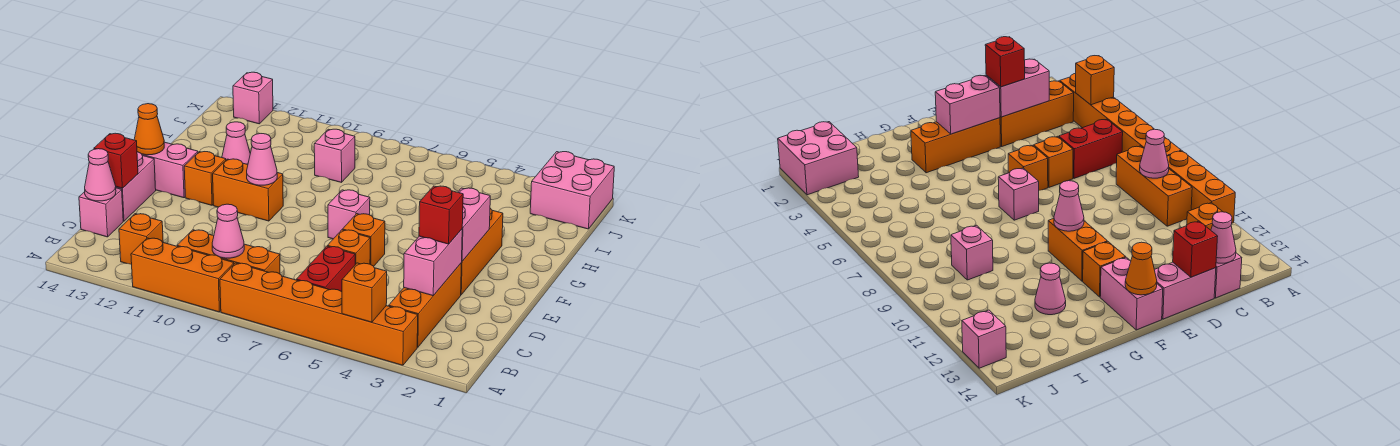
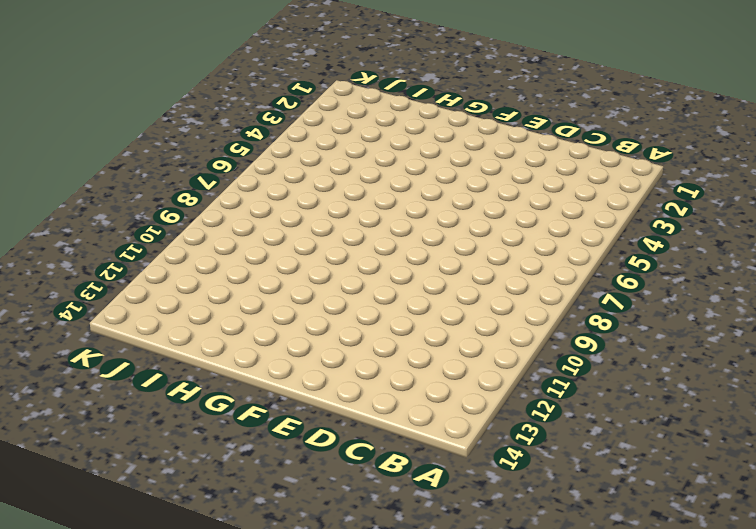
none -> orange brick A3:A8 level 1
none -> orange brick A9:A11 level 1
none -> orange brick B3:D3 level 1

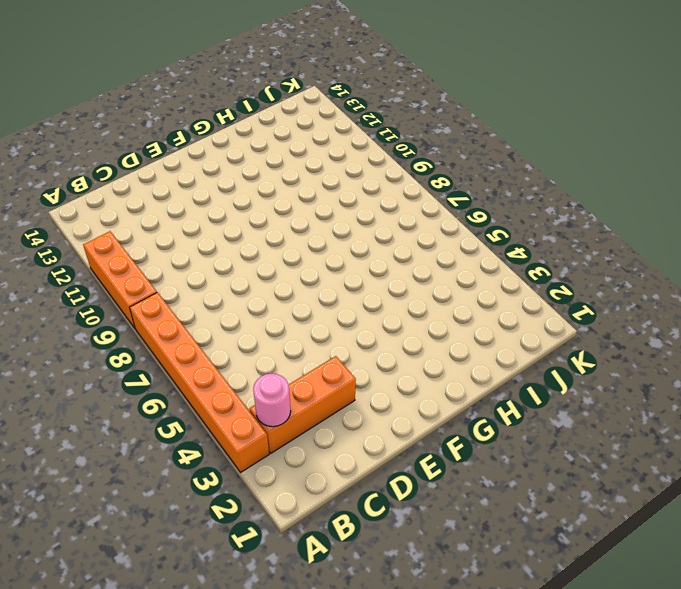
pink round brick B3 level 2 -> none
none -> red brick B6:C6 level 1
none -> orange brick B8:B10 level 1
none -> orange brick B12 level 1

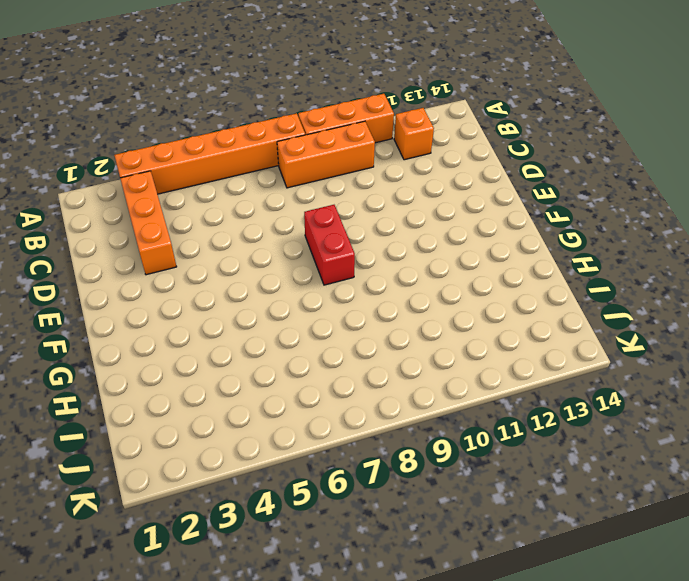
red brick E8:F8 level 1 -> red brick B6:C6 level 1
none -> pink brick C14 level 1
none -> orange brick D6 level 1
none -> pink brick D14:E14 level 1

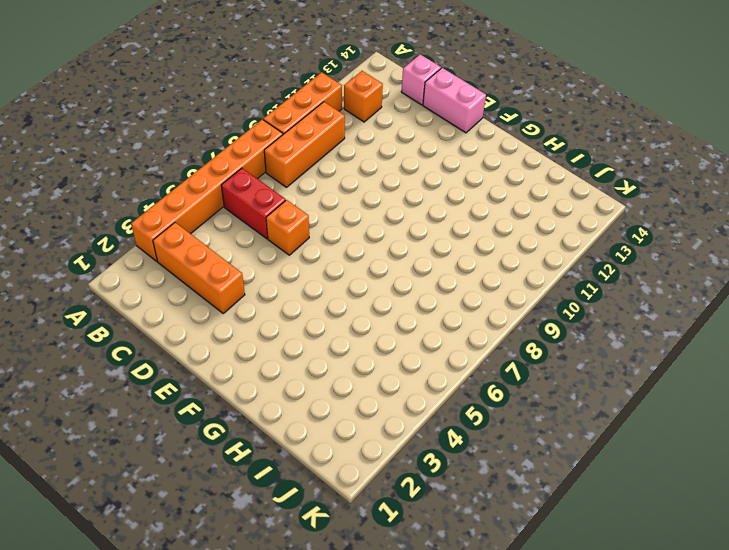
none -> orange brick E3:G3 level 1
none -> orange brick E6 level 1
none -> pink brick F7 level 1

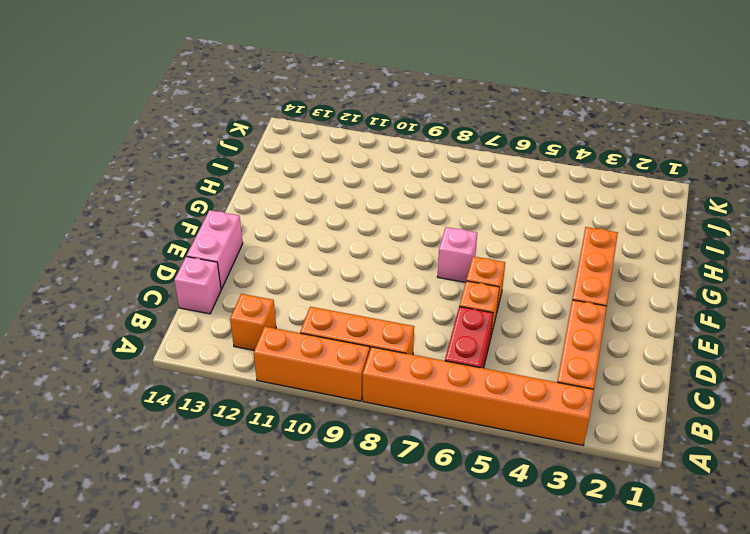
none -> orange brick F10:F11 level 1
none -> orange brick F12 level 1
none -> pink brick F13:F14 level 1

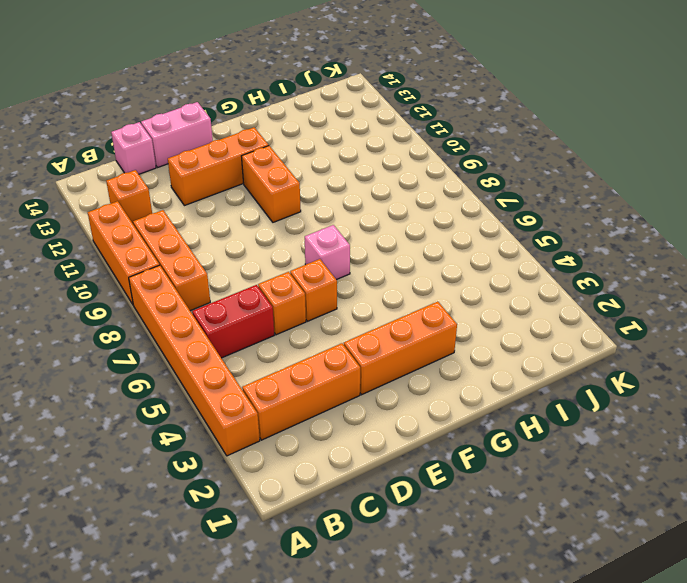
orange brick D12:F12 level 1 -> orange brick F12 level 1
none -> pink brick F13:F14 level 1
none -> pink cone H12 level 1
none -> pink brick I9 level 1

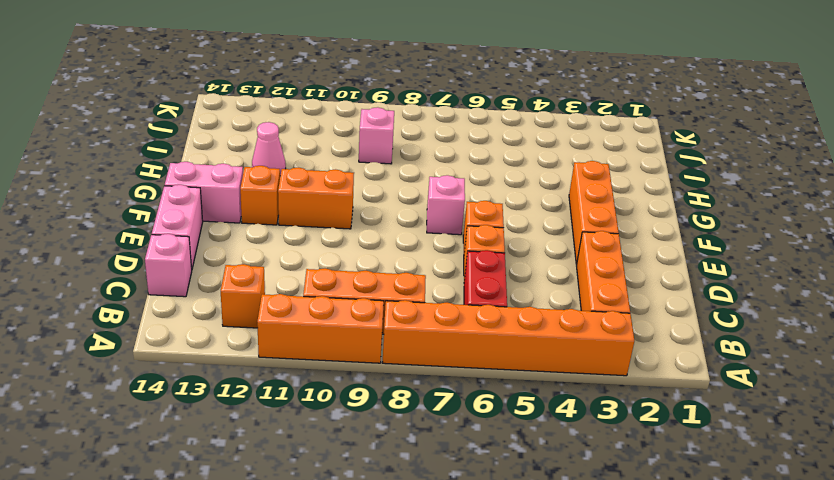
none -> pink brick J1:K2 level 1
none -> pink brick K13 level 1
none -> orange brick A4 level 2

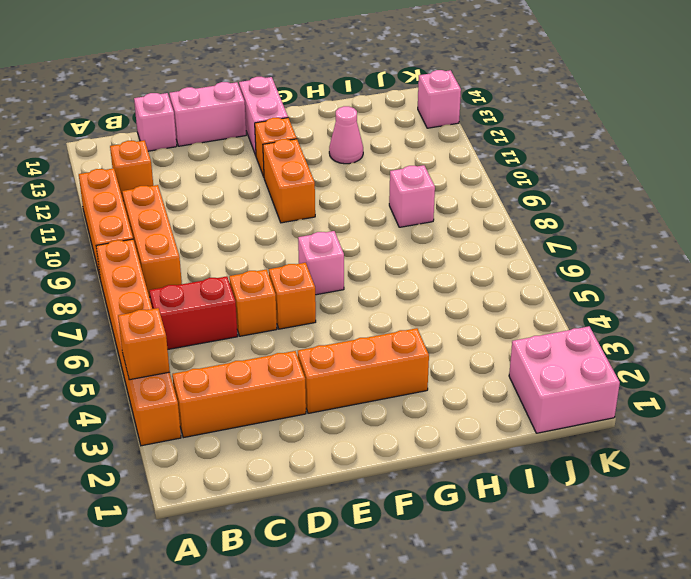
none -> pink cone B9 level 2
none -> pink brick C3:D3 level 2
none -> pink cone C14 level 2

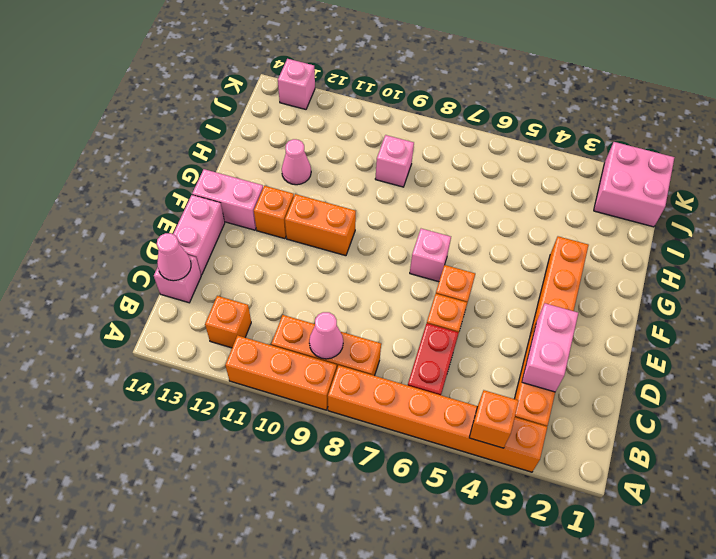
none -> red brick D14 level 2
none -> pink brick E3:F3 level 2
none -> pink cone F10 level 2

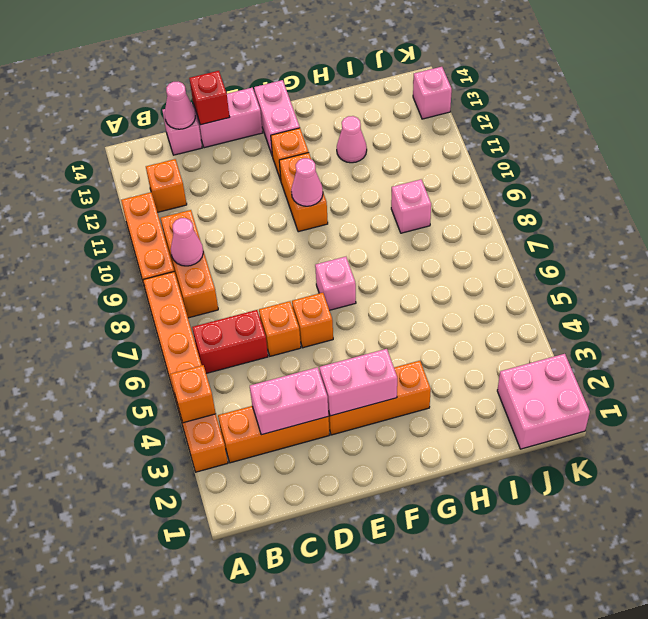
none -> orange cone F14 level 2
none -> red brick D3 level 3

